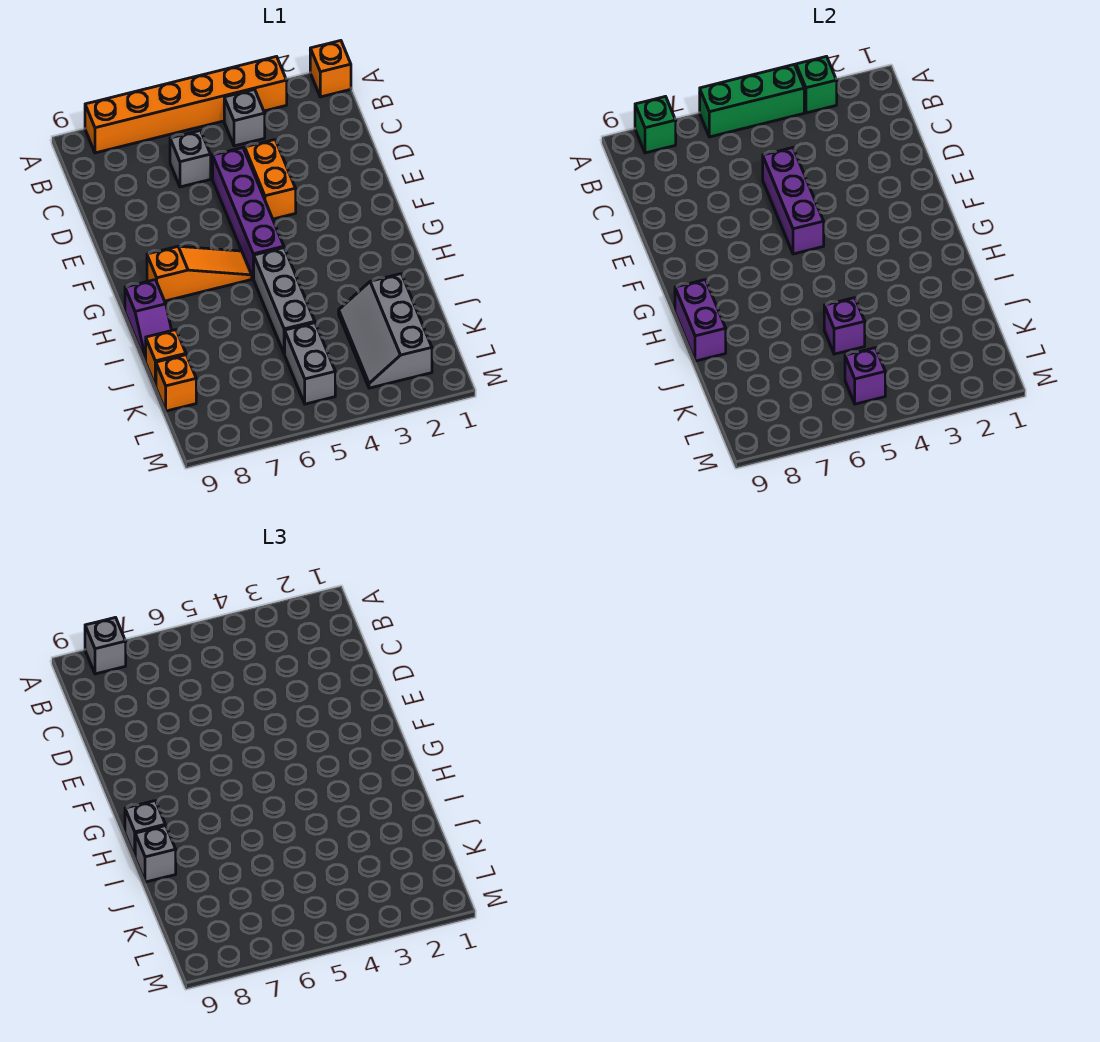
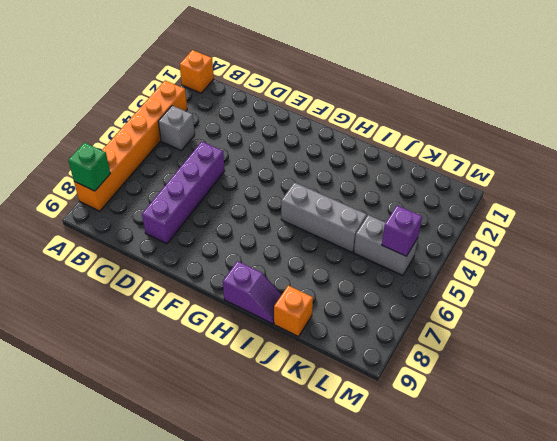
purple brick D5:D8 level 1 -> purple brick D5:G5 level 1
none -> grey brick C6 level 1
none -> orange brick D4:E4 level 1
none -> orange slope G6:G8 level 1 top 8

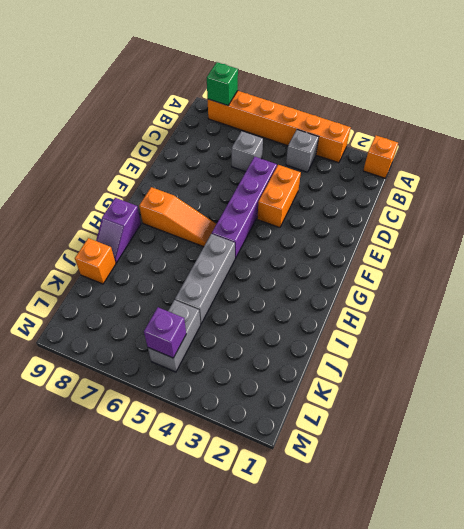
none -> grey slope J2:L3 level 1 top 2
none -> orange brick K9 level 1
none -> green brick A3 level 2

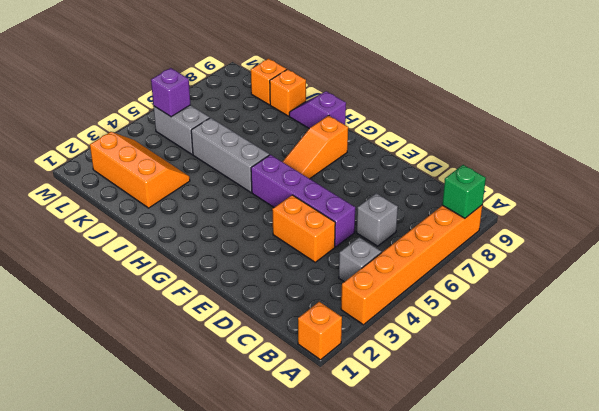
orange slope J2:L3 level 1 top 2 -> grey slope J2:L3 level 1 top 2
none -> green brick A3 level 2
none -> green brick A4:A6 level 2
none -> purple brick D5:F5 level 2

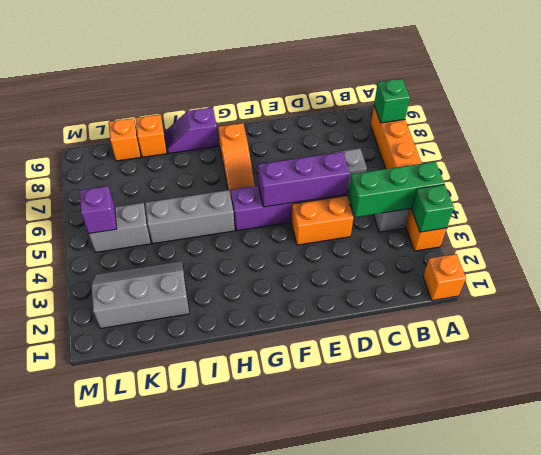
green brick A4:C4 level 2 -> green brick A4:A6 level 2
none -> purple brick H9:I9 level 2
none -> purple brick J5 level 2
none -> grey brick A8 level 3

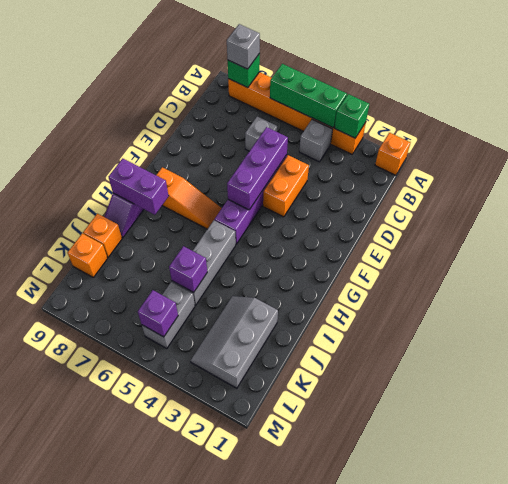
purple brick H8:H9 level 2 -> purple brick H9:I9 level 2
none -> grey brick H9 level 3
none -> grey brick I9 level 3

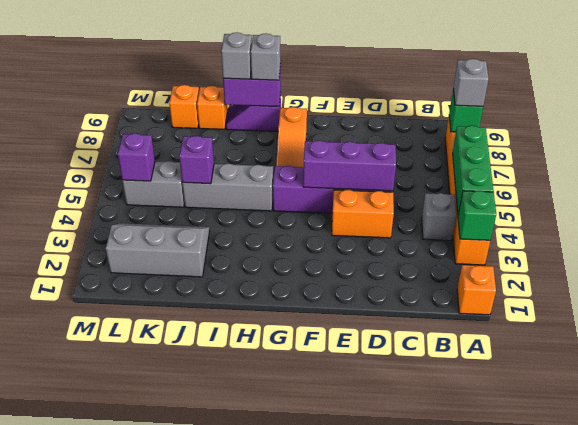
none -> grey brick C6 level 1

